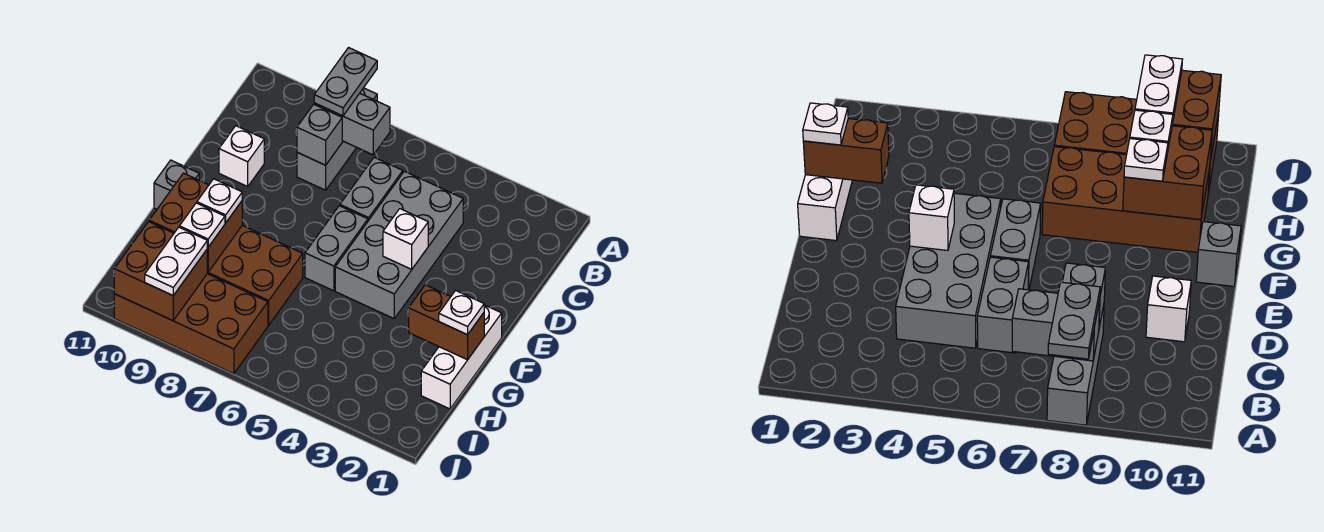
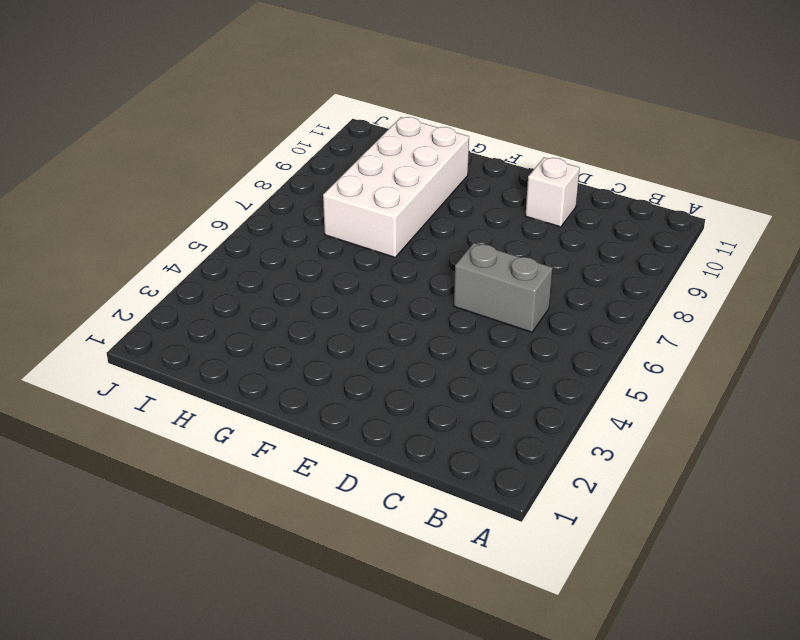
white brick G7:H10 level 1 -> brown brick G7:H10 level 1
none -> grey brick A8:C8 level 1
none -> grey brick C4:F5 level 1
none -> grey brick E6:F6 level 1

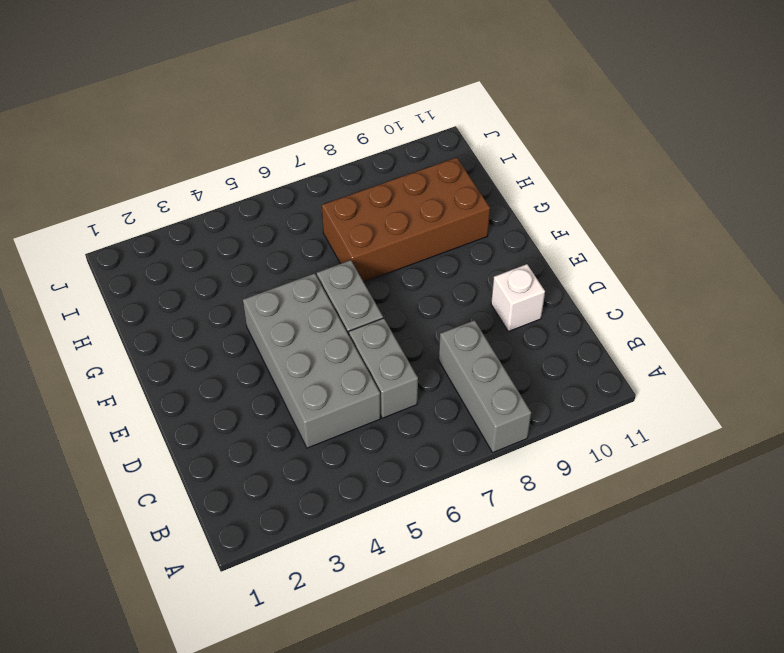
none -> white brick F1:H1 level 1
none -> grey brick F11 level 1
none -> brown brick I7:J10 level 1

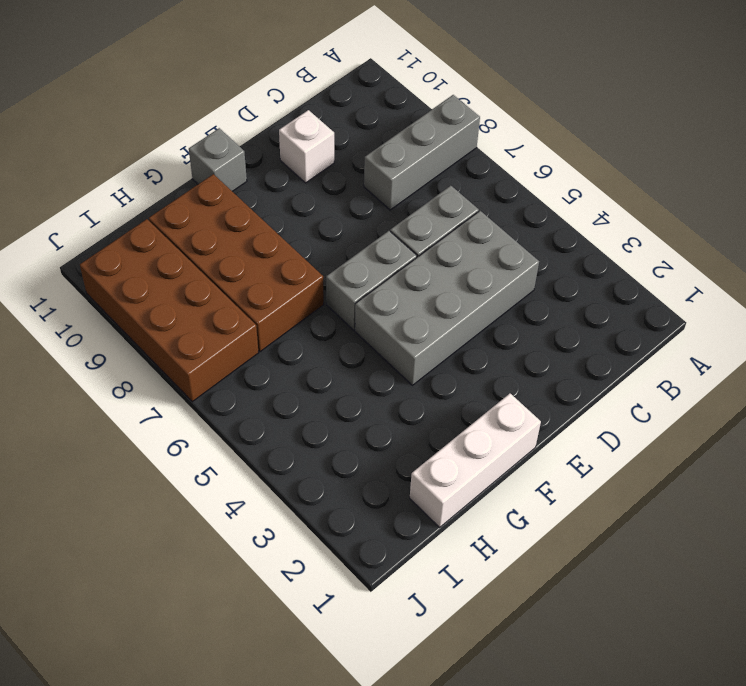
none -> grey brick B7:B8 level 2
none -> grey brick C8 level 2
none -> white brick E4 level 2

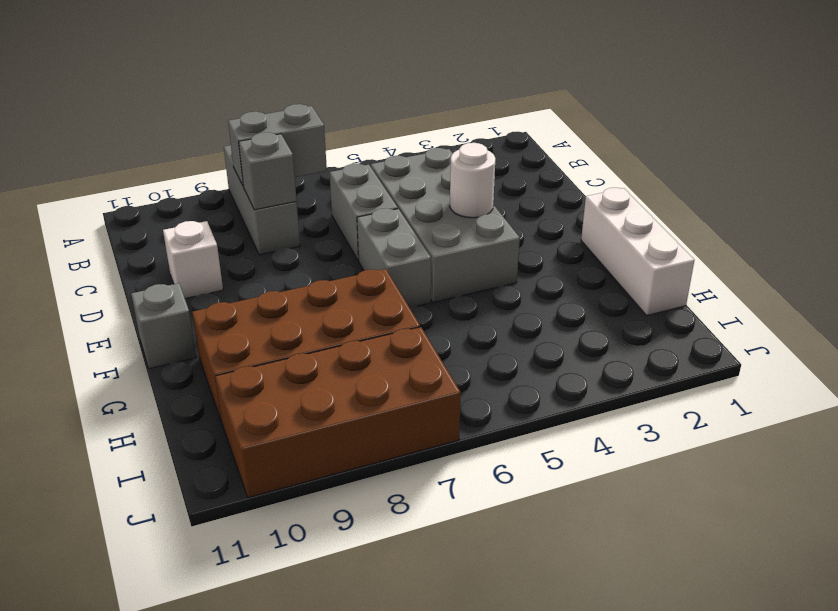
white round brick E4 level 2 -> white brick E4 level 2
none -> brown brick G1:G2 level 2
none -> brown brick G9:H10 level 2
none -> brown brick I9:J10 level 2

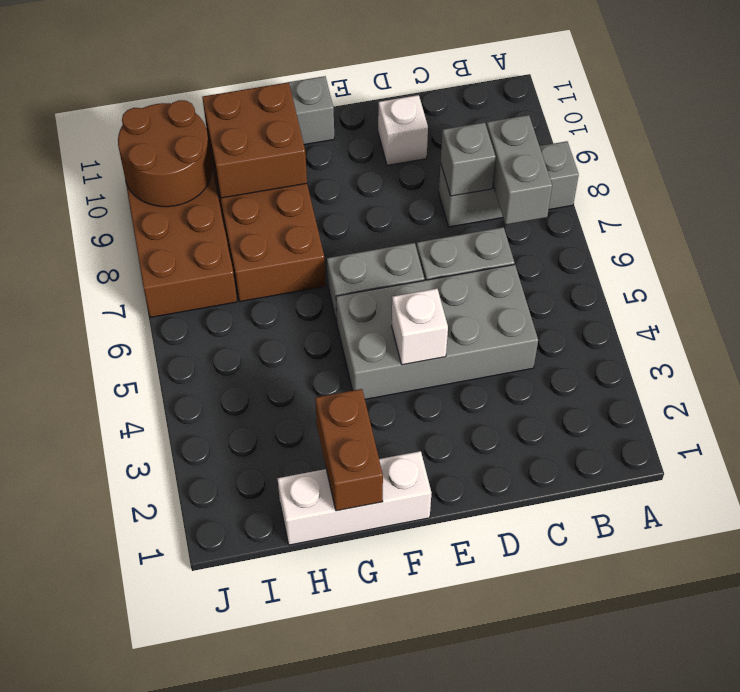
brown round brick I9:J10 level 2 -> brown brick I9:J10 level 2
none -> grey plate A8:B8 level 3
none -> white plate G1 level 3
none -> white plate G9 level 3

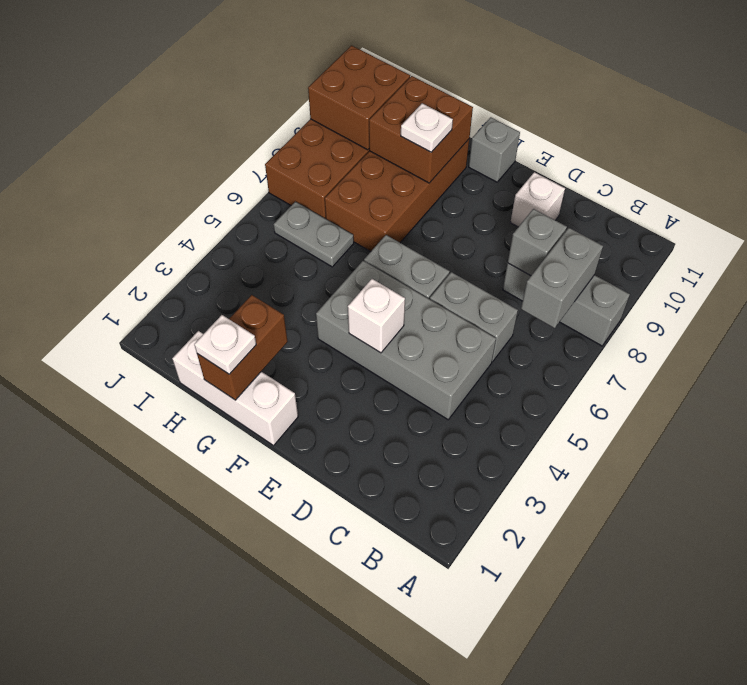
grey plate H6:I6 level 1 -> grey plate A8:B8 level 3
none -> white plate H9 level 3
none -> white plate I9:J9 level 3

